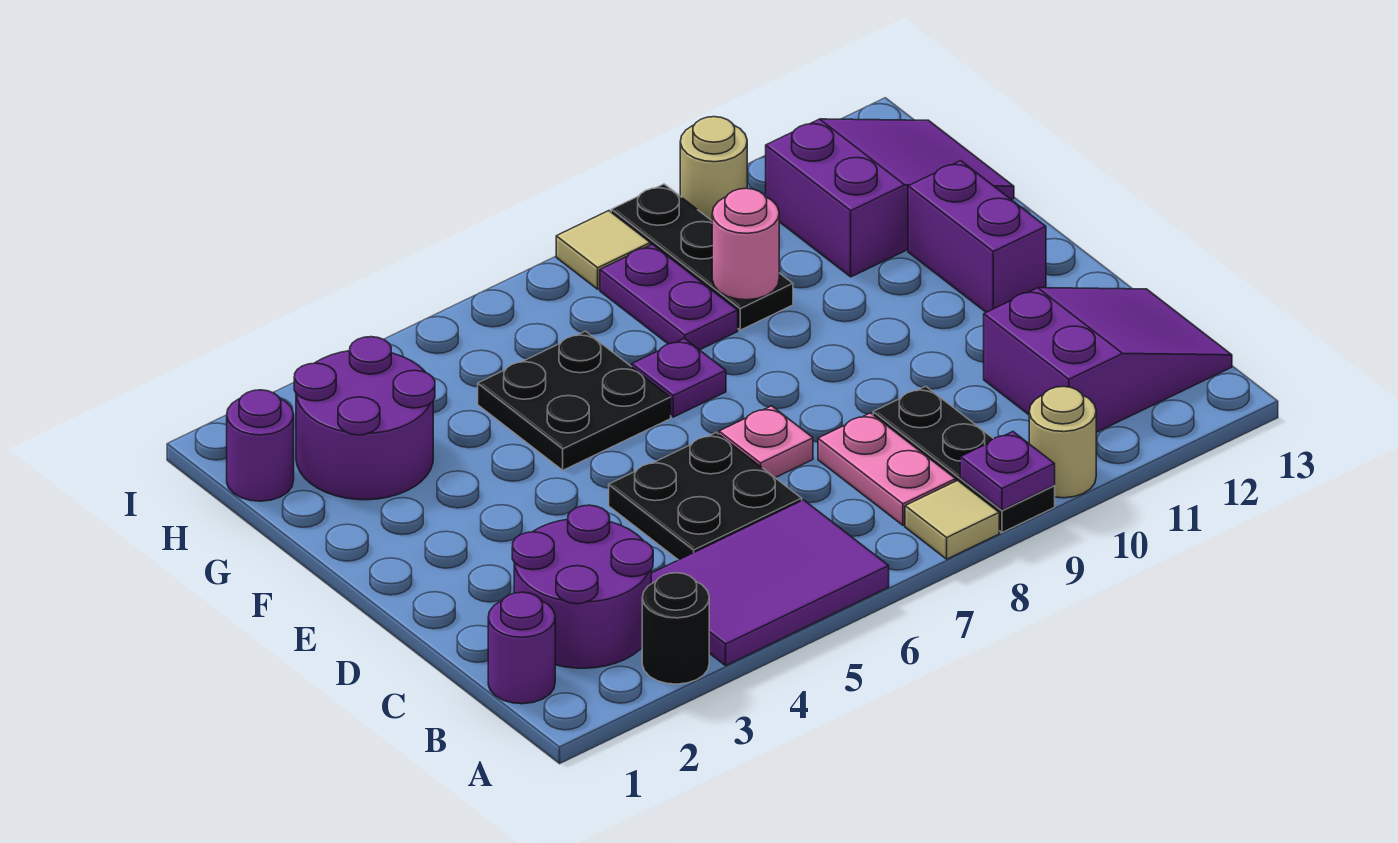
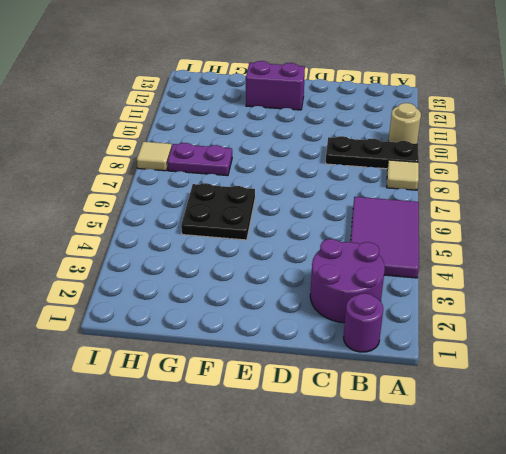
none -> black round brick A3 level 1
none -> pink plate B8:C8 level 1
none -> purple slope B11:C13 level 1 top 11

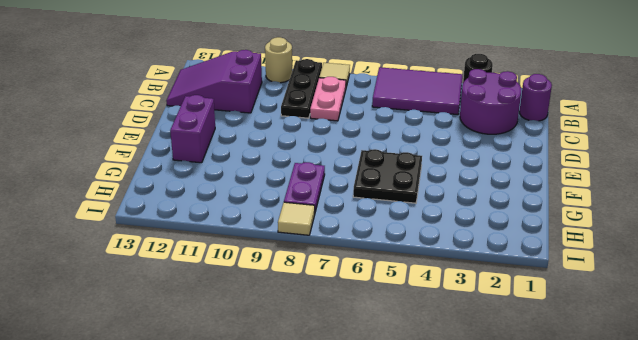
none -> black plate C5:D6 level 1
none -> pink plate D7 level 1
none -> purple plate F7 level 1

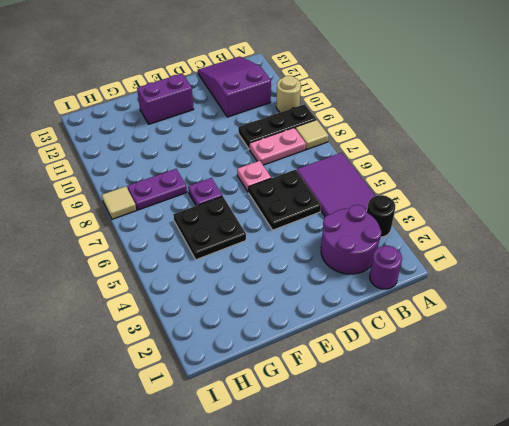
none -> purple round brick G2:H3 level 1
none -> black plate G9:I9 level 1
none -> purple slope G11:H13 level 1 top 11

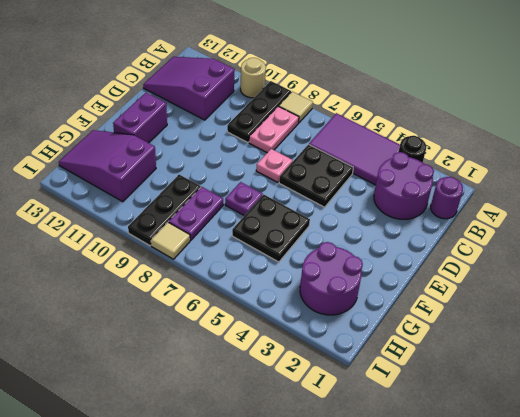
none -> purple round brick H1 level 1
none -> tan round brick I10 level 1
none -> purple plate A9 level 2

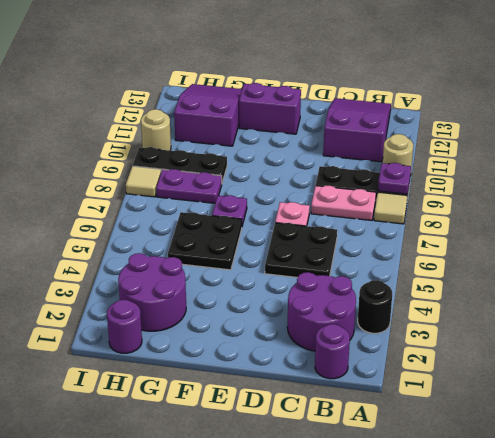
none -> purple tile A4:B6 level 1
none -> pink round brick G9 level 2

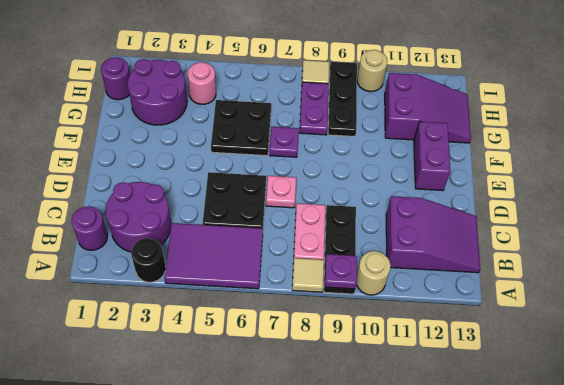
pink round brick H4 level 1 -> pink round brick G9 level 2

